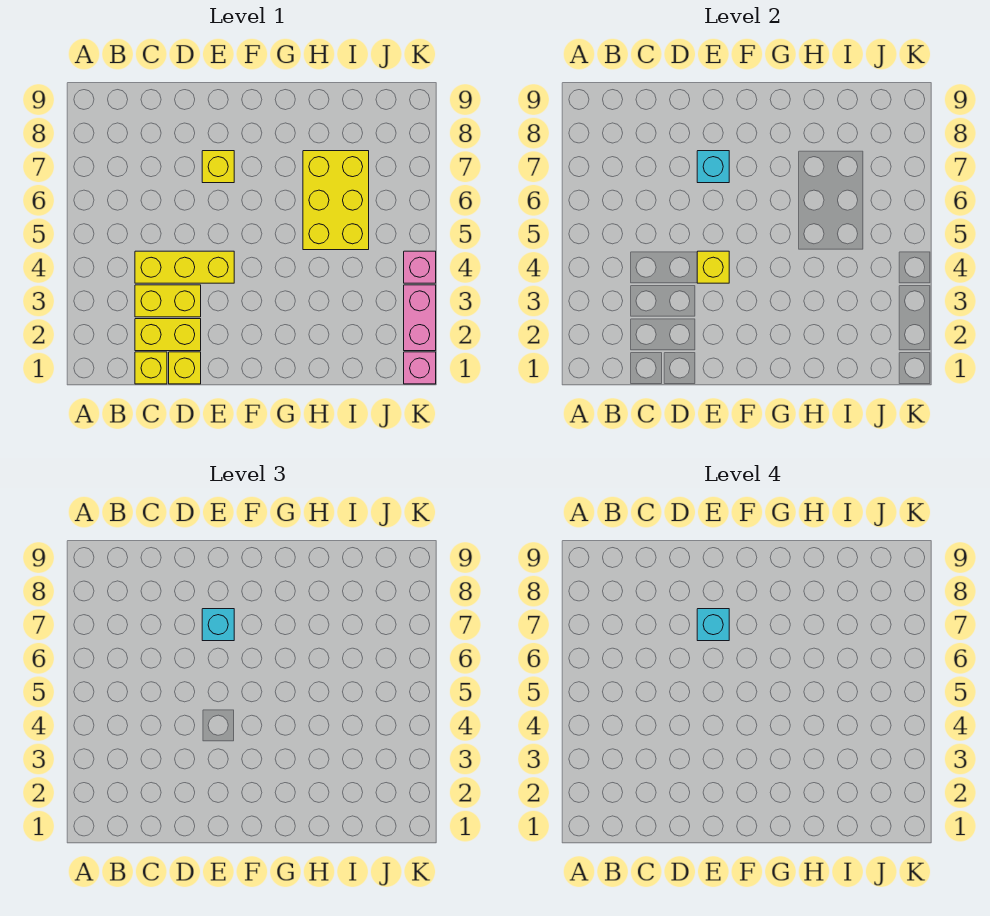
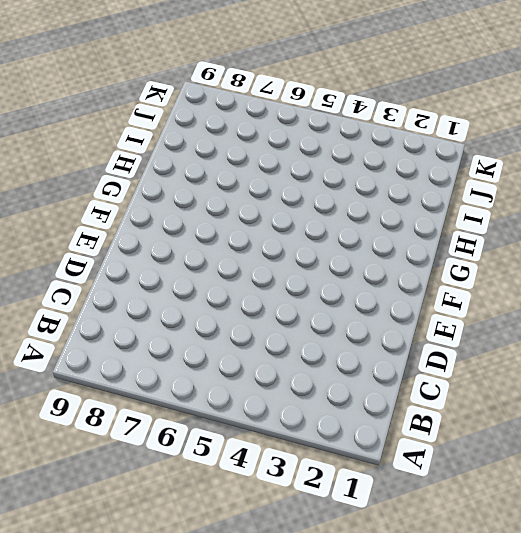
none -> yellow brick C1 level 1
none -> yellow brick C2:D2 level 1
none -> yellow brick C3:D3 level 1

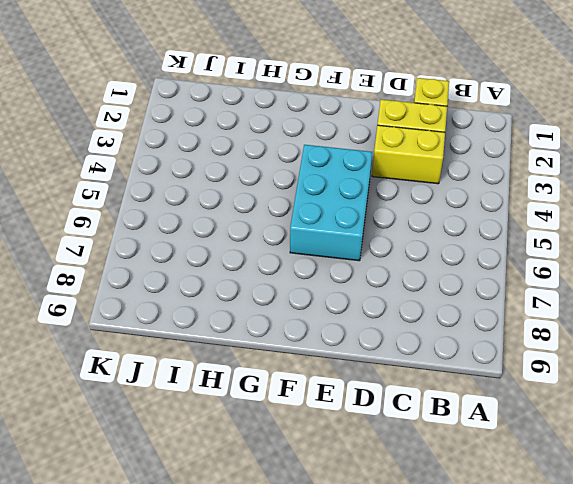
cyan brick E4:F6 level 1 -> yellow brick C4:E4 level 1
none -> yellow brick D1 level 1
none -> yellow brick E7 level 1
none -> yellow brick H5:I7 level 1

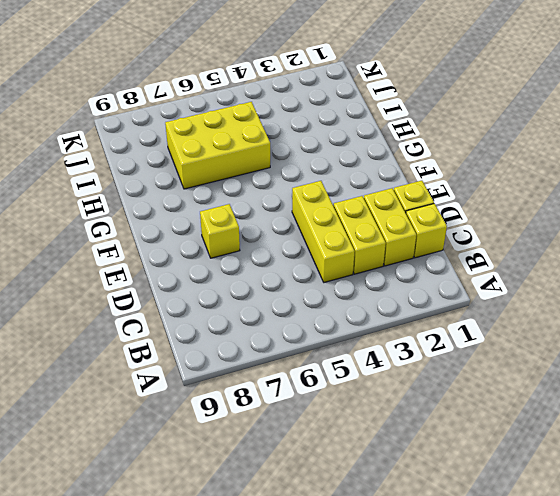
none -> pink brick K1 level 1
none -> pink brick K2:K3 level 1
none -> pink brick K4 level 1

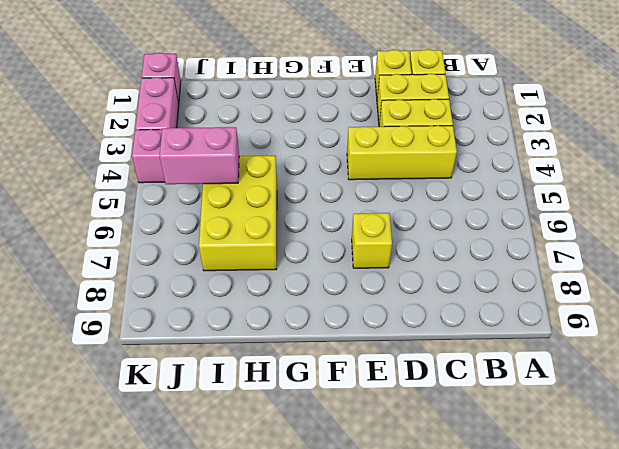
pink brick I5:J5 level 2 -> none
none -> yellow brick E4 level 2
none -> cyan brick E7 level 2
none -> cyan brick E7 level 3

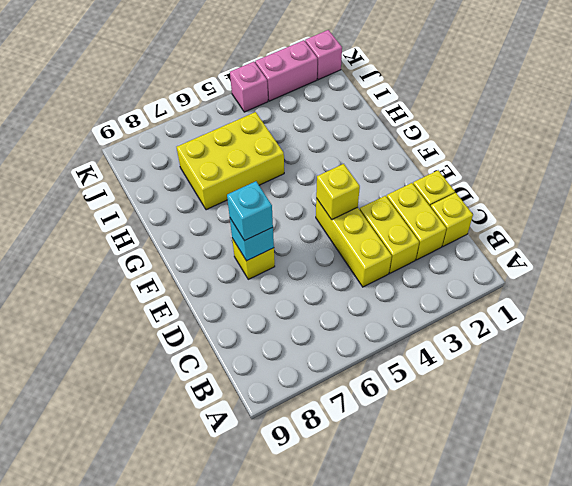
none -> cyan brick E7 level 4

